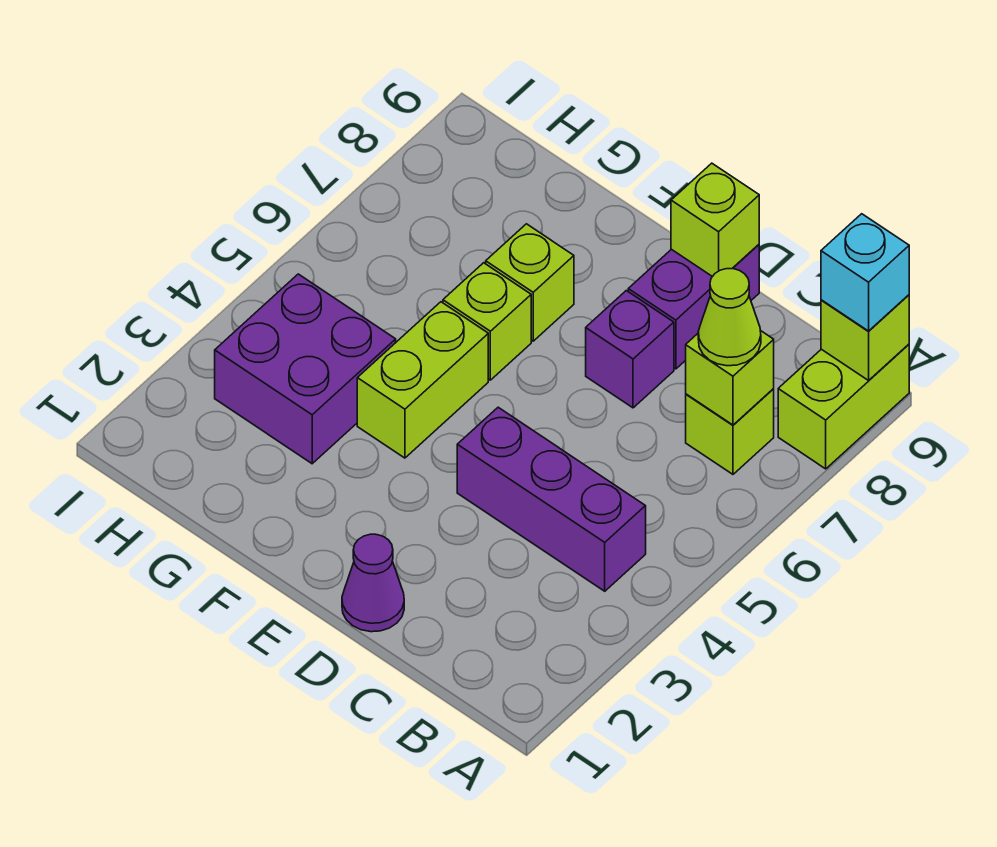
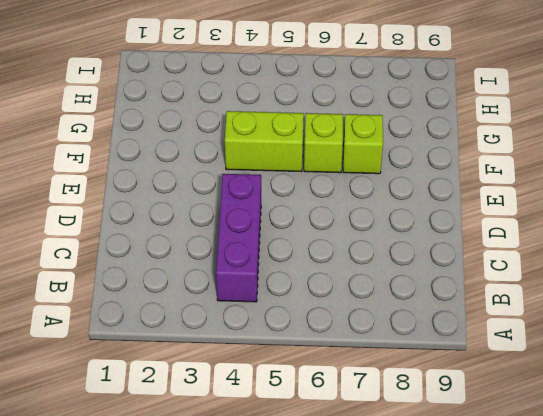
none -> lime brick A8:A9 level 1
none -> lime brick B7 level 1
none -> purple cone D1 level 1

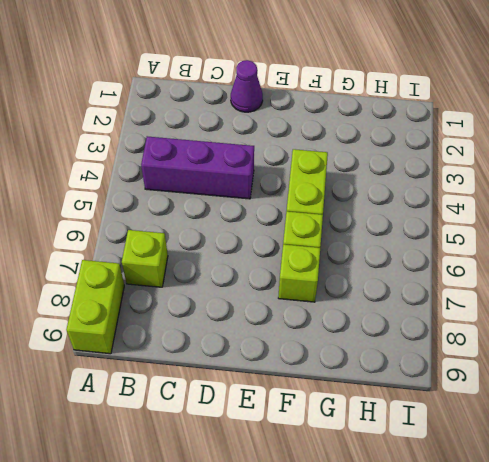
none -> purple brick D7 level 1
none -> purple brick D8:D9 level 1
none -> purple brick G3:H4 level 1

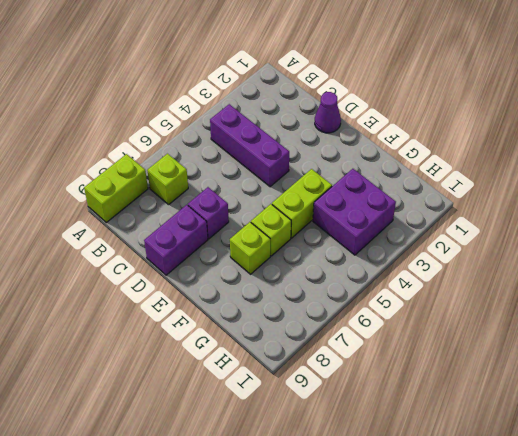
none -> lime brick A9 level 2
none -> lime brick B7 level 2
none -> lime brick D9 level 2

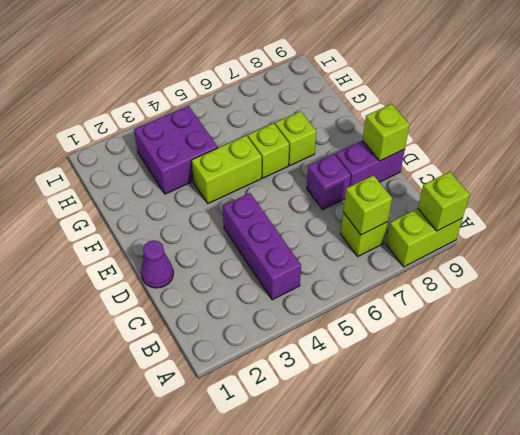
none -> cyan brick A9 level 3
none -> lime cone B7 level 3

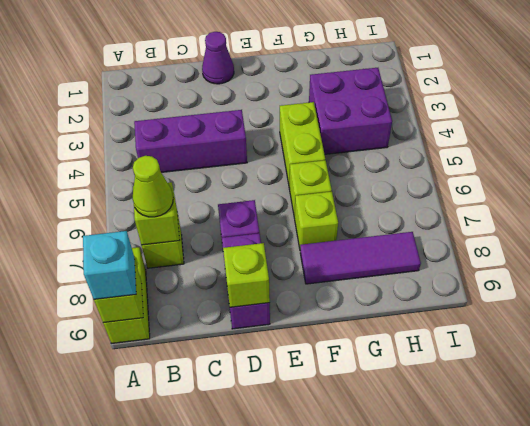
purple tile F8:H8 level 1 -> none

